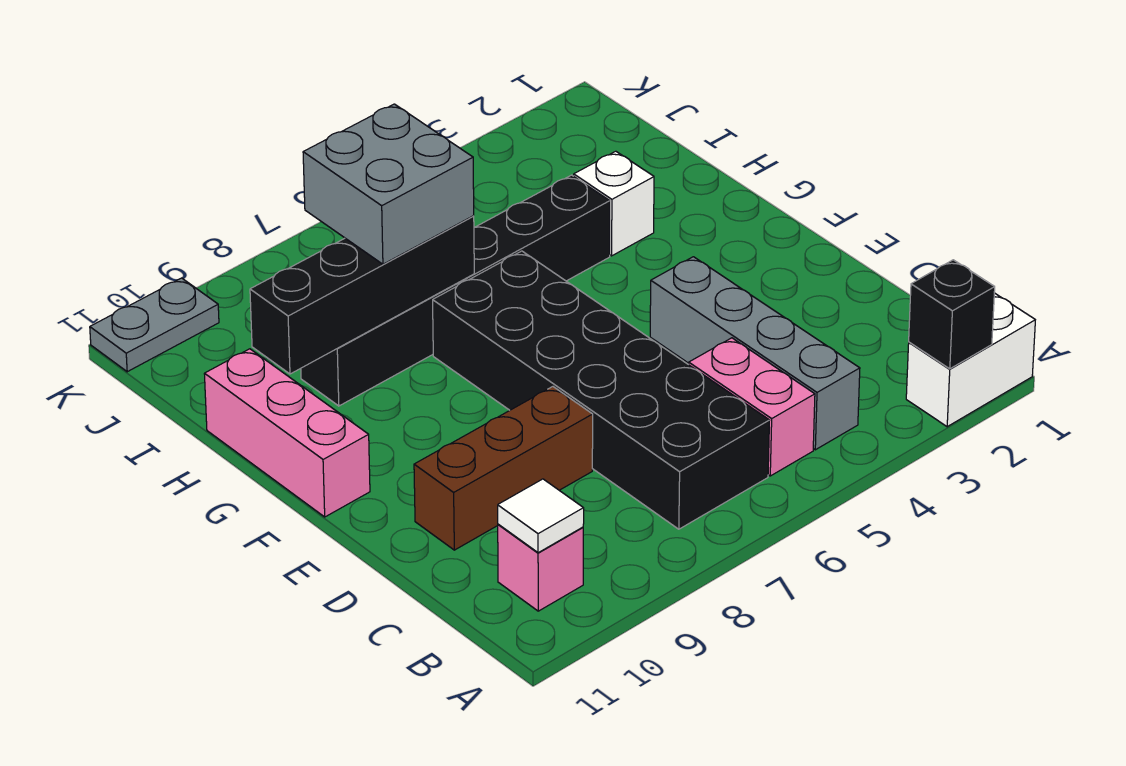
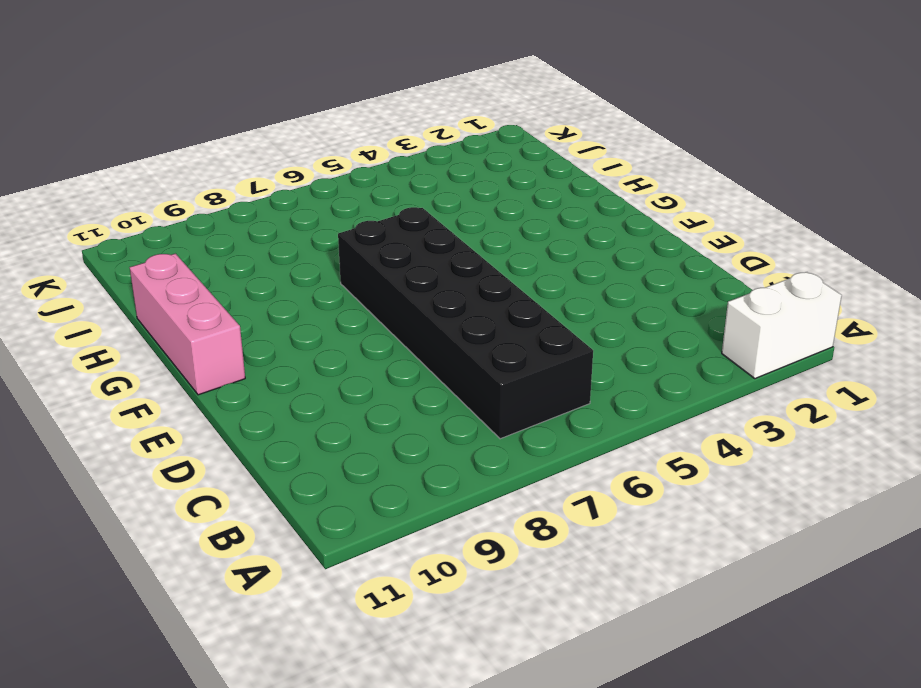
none -> grey brick B4:E4 level 1
none -> pink brick B5:C5 level 1
none -> pink brick B10 level 1

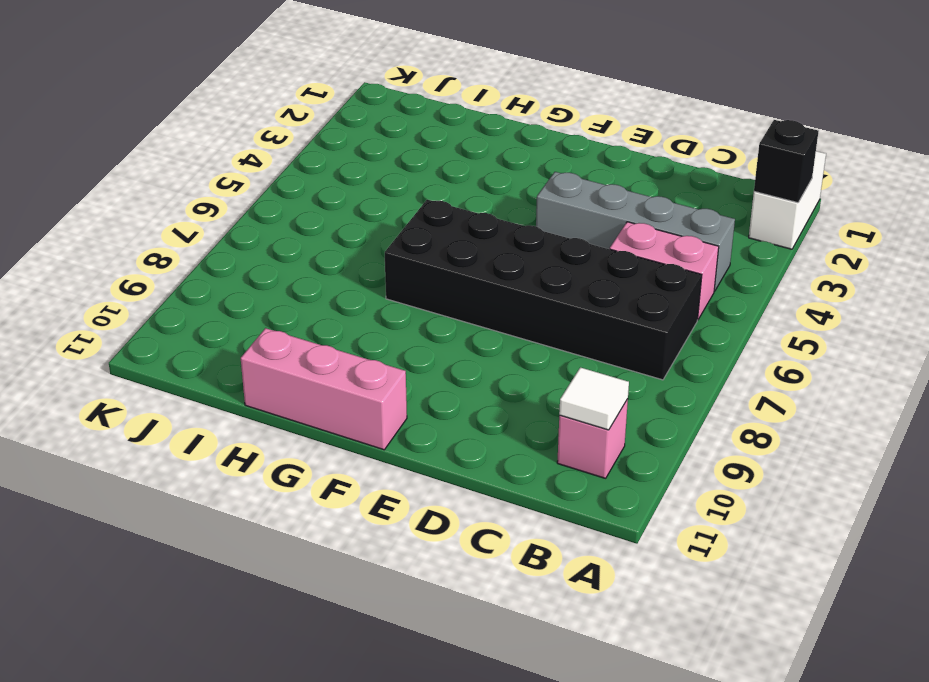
none -> brown brick D8:D10 level 1
none -> white brick H3 level 1
none -> black brick H4:H9 level 1

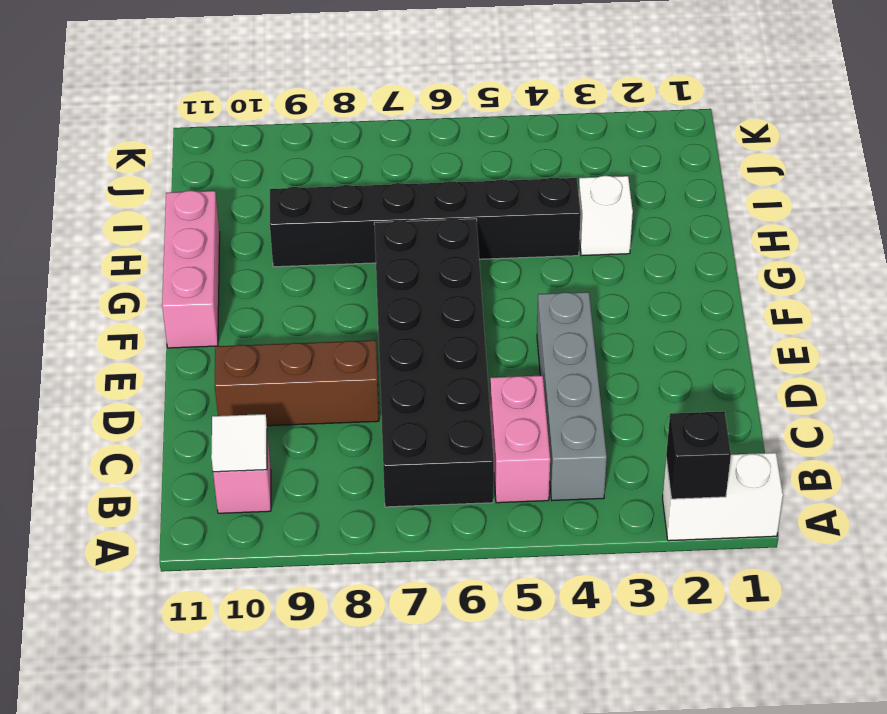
none -> grey plate K10:K11 level 1
none -> black brick H7:H10 level 2
none -> grey brick H7:I8 level 3

